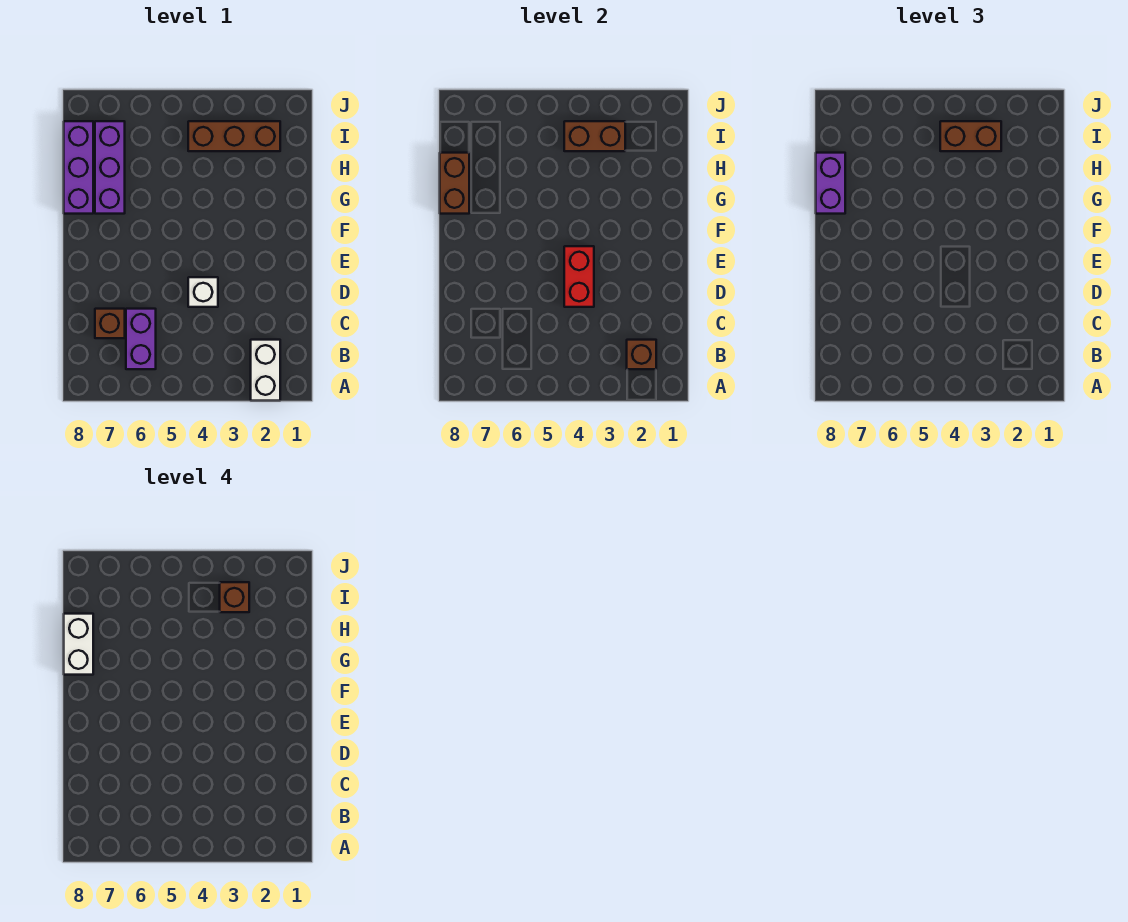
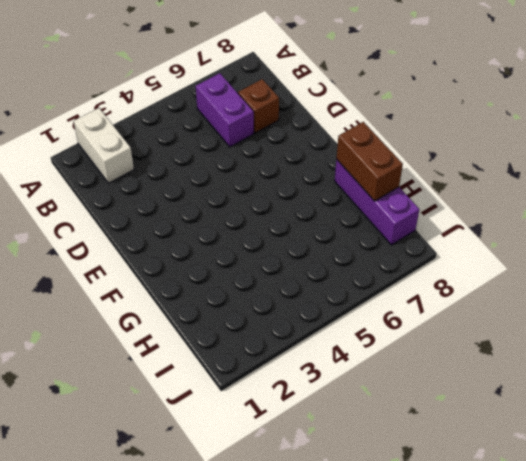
none -> white brick D4 level 1
none -> purple brick G7:I7 level 1
none -> brown brick I2:I4 level 1

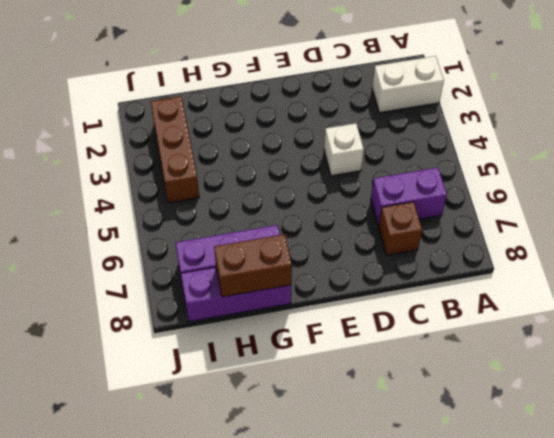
none -> brown brick B2 level 2
none -> red brick D4:E4 level 2
none -> brown brick I3:I4 level 2

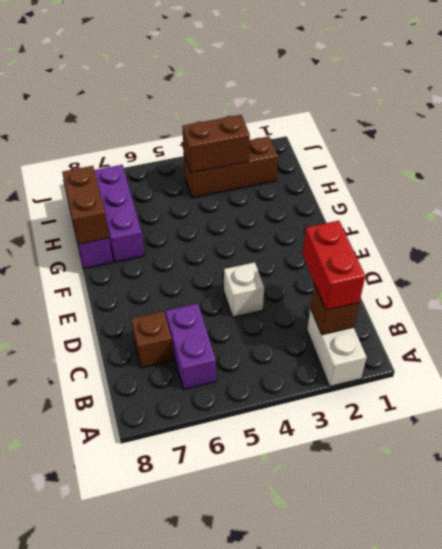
red brick B2:C2 level 3 -> red brick D4:E4 level 2
none -> purple brick G8:H8 level 3
none -> brown brick I3:I4 level 3
none -> white brick G8:H8 level 4

